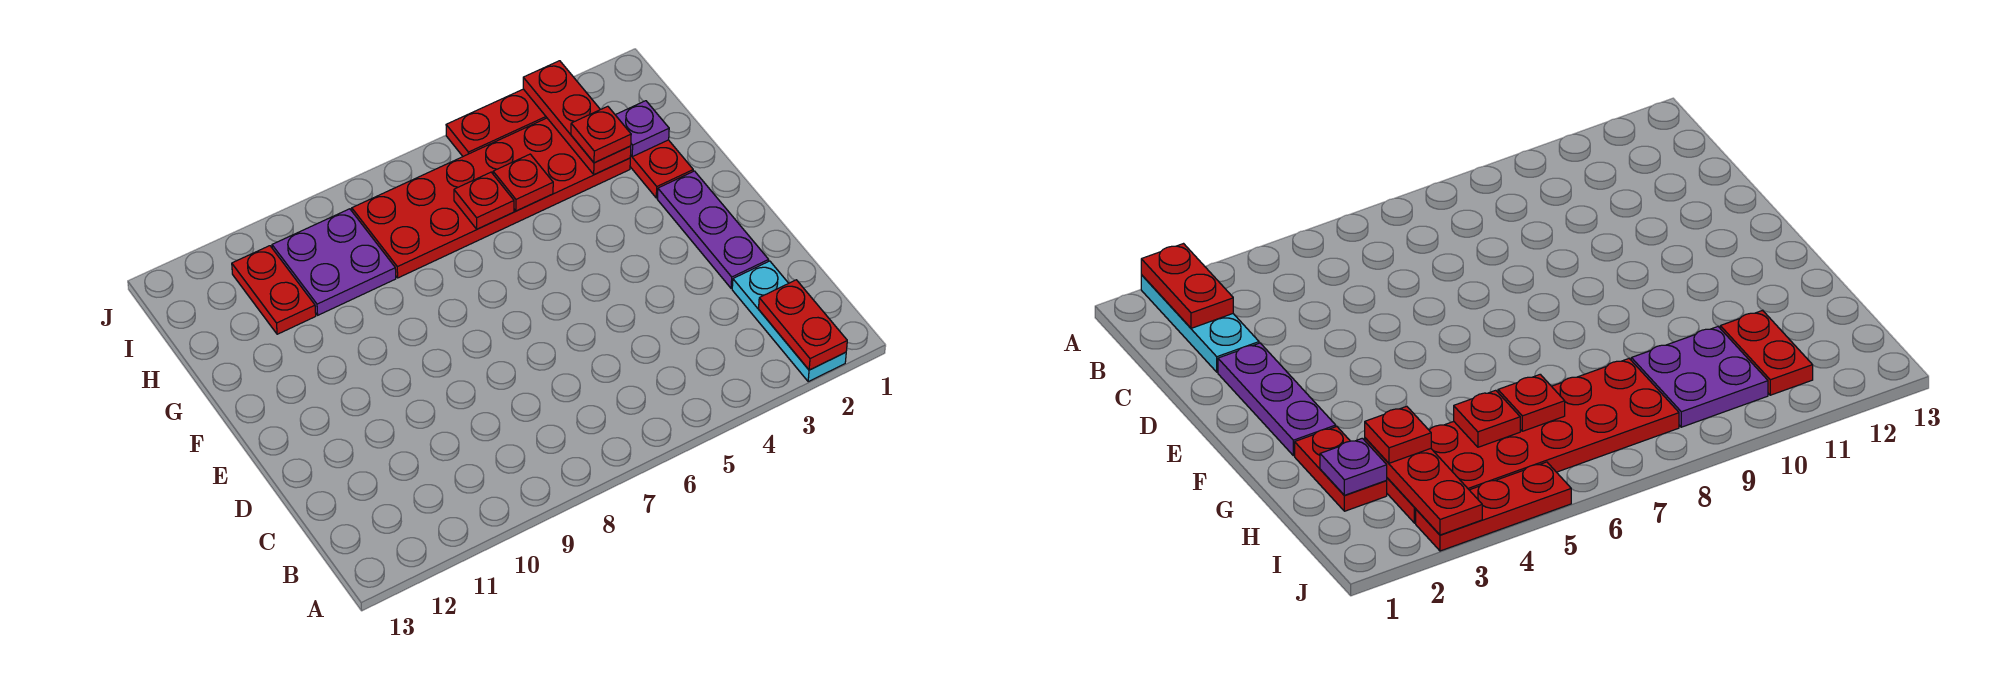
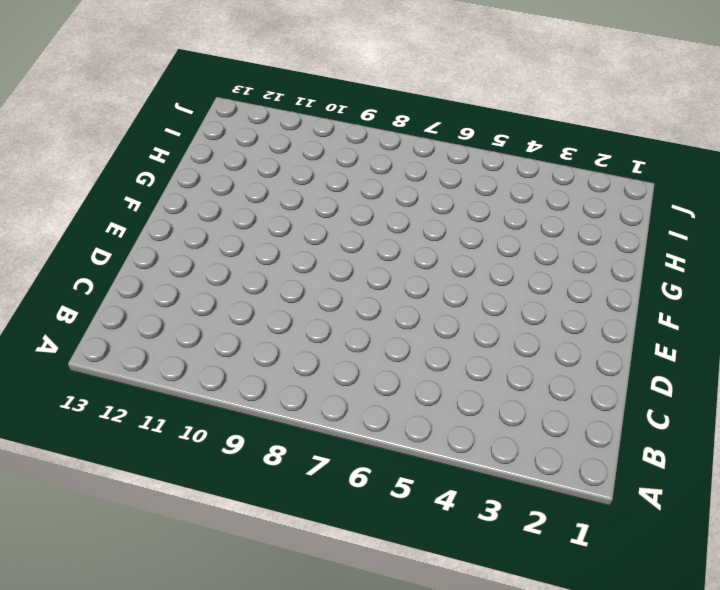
none -> cyan plate A2:C2 level 1
none -> purple plate D2:F2 level 1
none -> red plate G2:H2 level 1

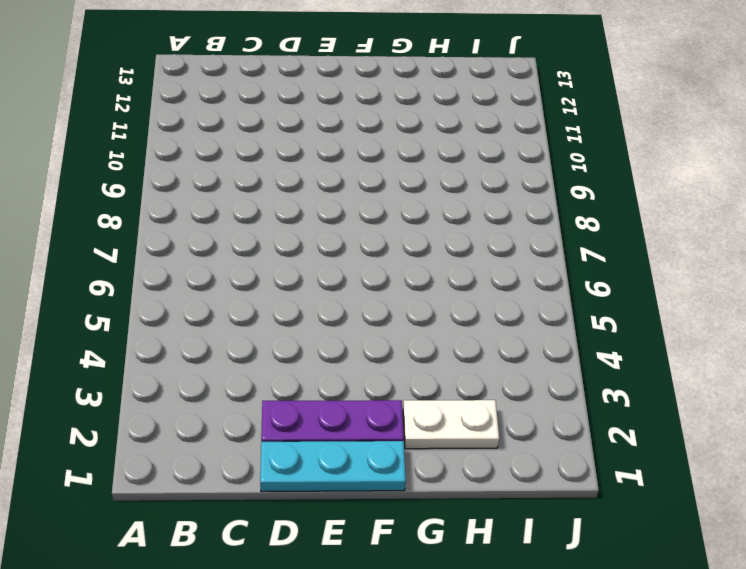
cyan plate D1:F1 level 1 -> cyan plate A2:C2 level 1
white plate G2:H2 level 1 -> red plate G2:H2 level 1
none -> red plate H3:I8 level 1
none -> purple plate H9:I10 level 1
none -> red plate H11:I11 level 1

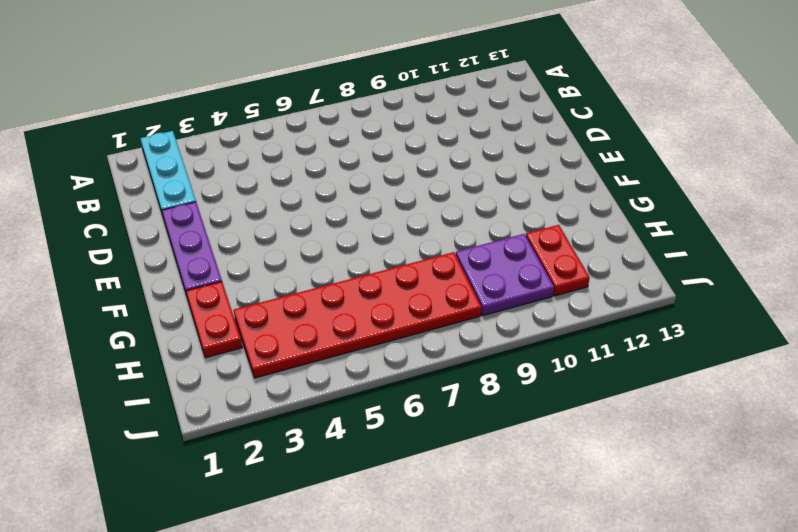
none -> red plate J3:J5 level 1
none -> red plate A2:B2 level 2
none -> purple plate H2 level 2

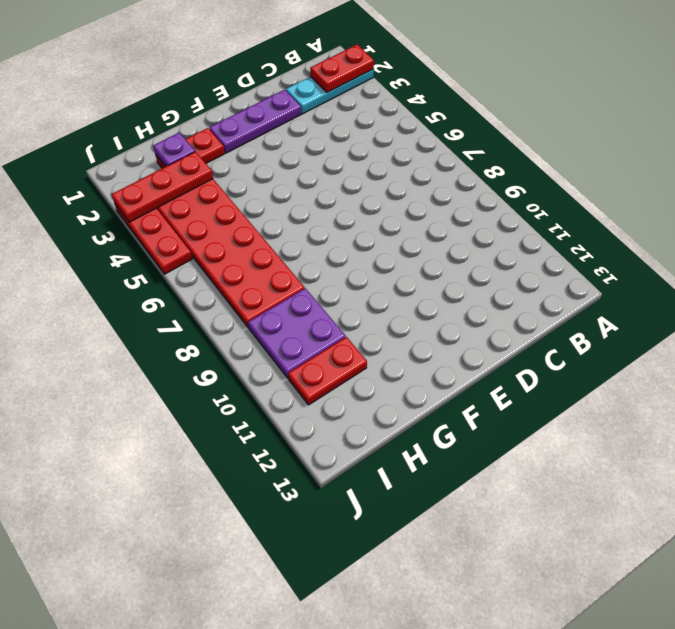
none -> red plate H5 level 2
none -> red plate H6 level 2
none -> red plate H3 level 3

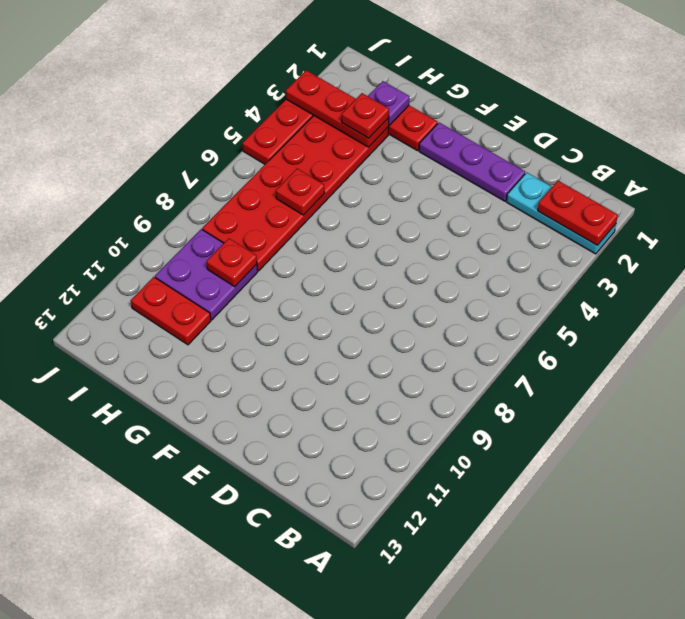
red plate H9 level 2 -> red plate H5 level 2

